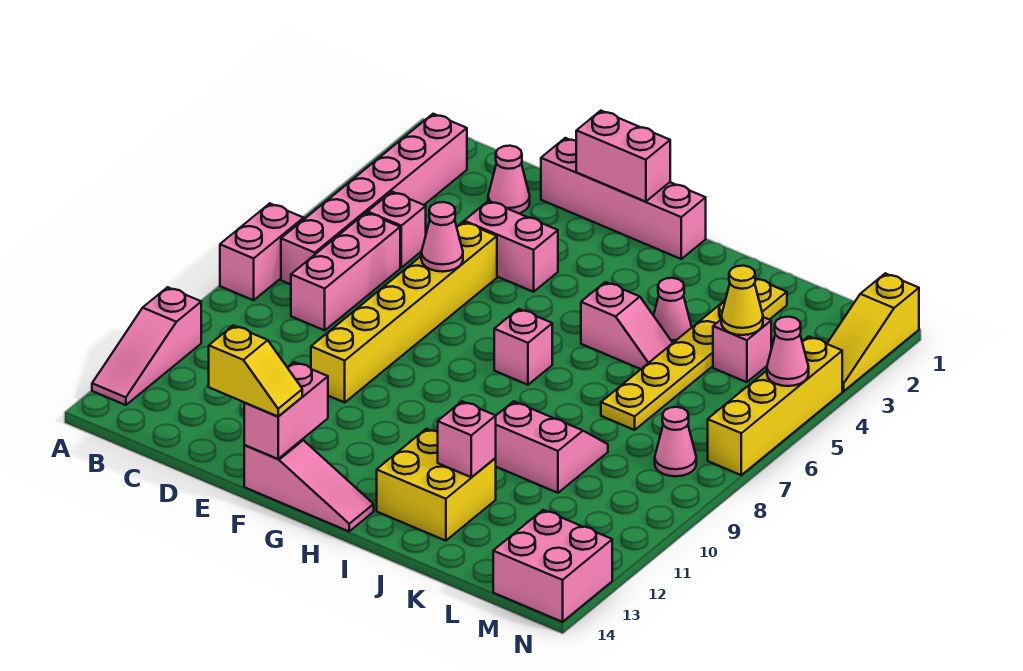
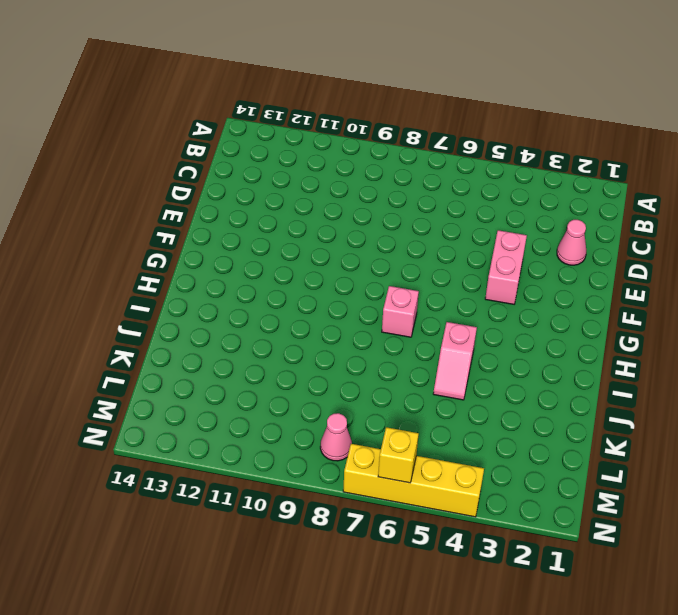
yellow brick N6 level 2 -> none
none -> pink brick A7:A8 level 1
none -> pink slope A11:A13 level 1 top 11
none -> pink brick B2:B7 level 1

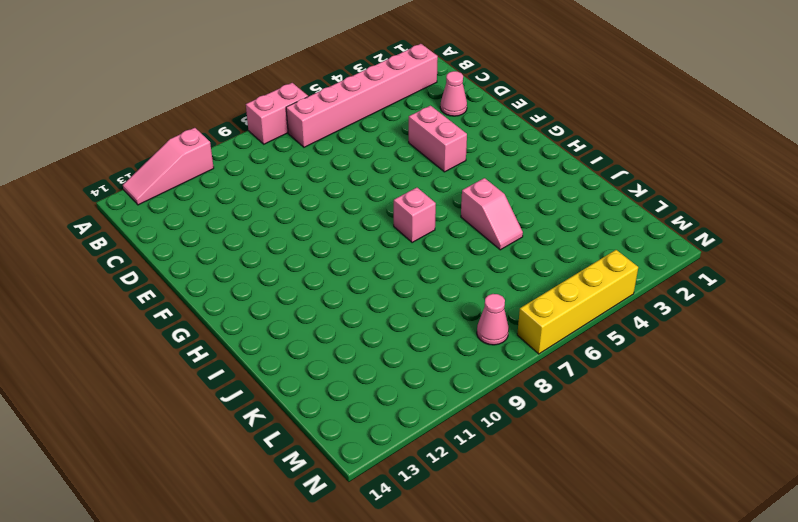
none -> pink brick C5 level 1
none -> pink brick C6:C8 level 1
none -> pink brick E1:H1 level 1

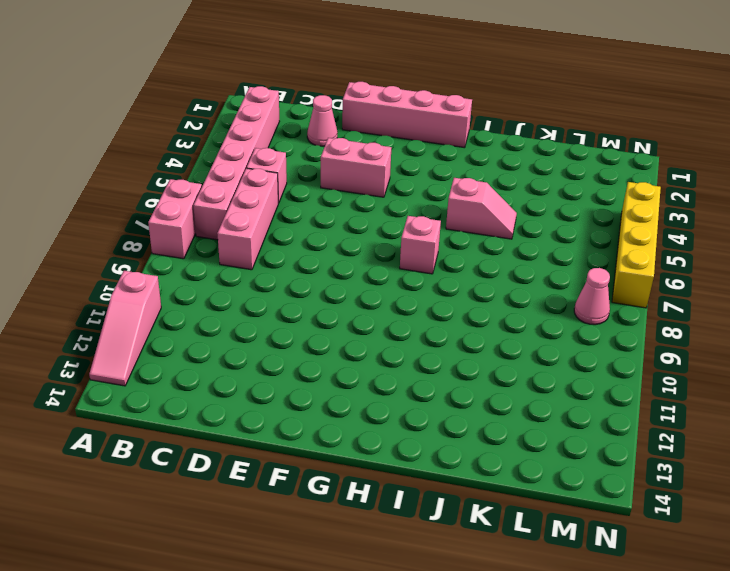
none -> yellow brick E5:E10 level 1
none -> pink slope F14:H14 level 1 top F
none -> yellow brick I12:J13 level 1

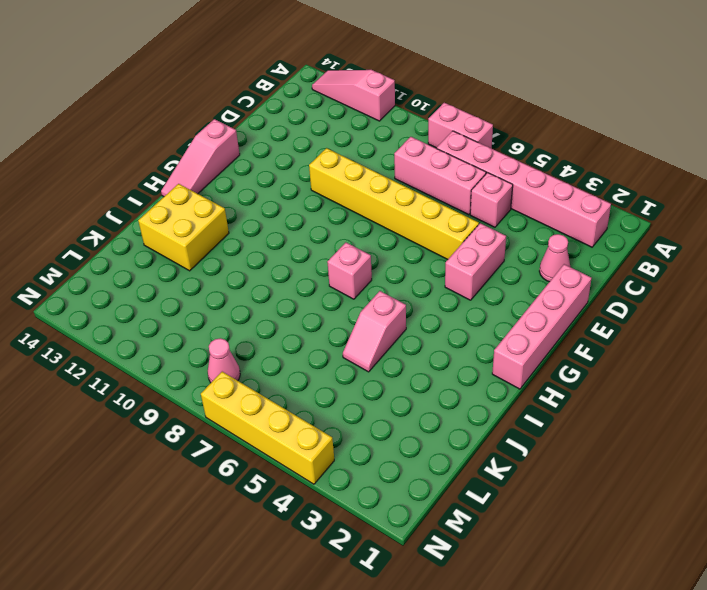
none -> pink cone J4 level 1
none -> pink slope J9:K10 level 1 top 10
none -> yellow plate K2:K7 level 1

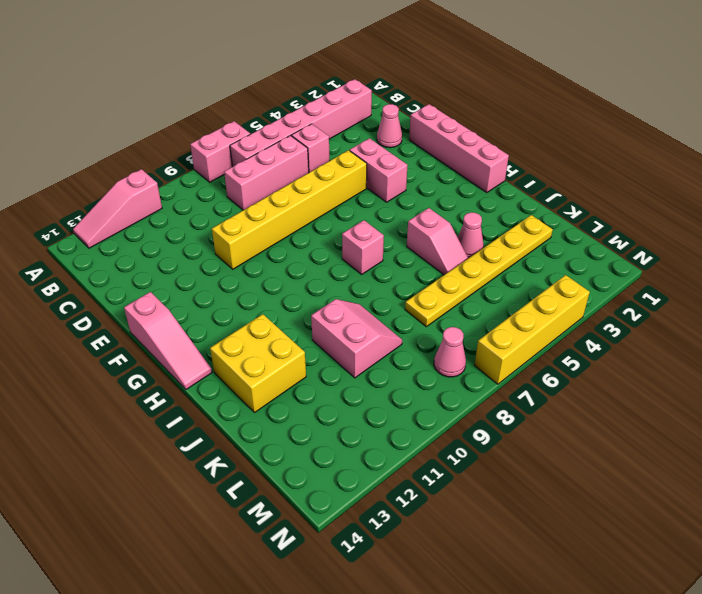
none -> pink brick L4 level 1
none -> pink brick M13:N14 level 1
none -> yellow slope N1:N3 level 1 top 1

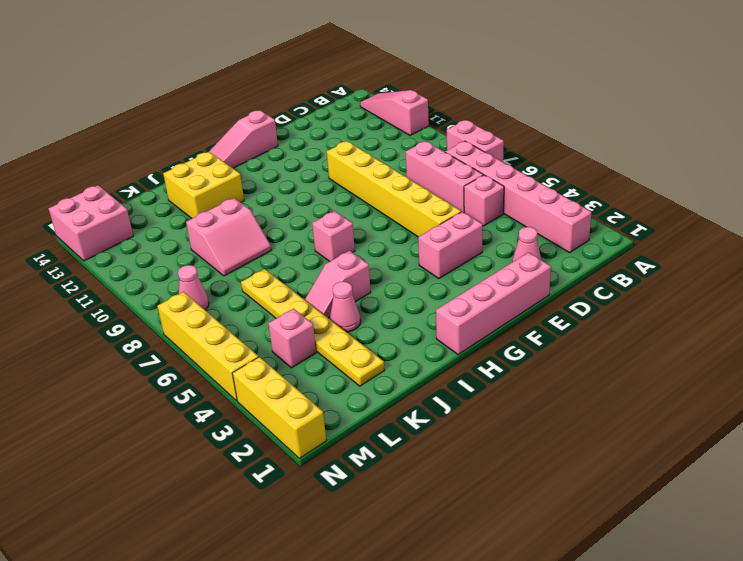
yellow brick N1:N3 level 1 -> yellow slope N1:N3 level 1 top 1
none -> pink cone E6 level 2
none -> pink brick F1:G1 level 2
none -> pink brick F13:F14 level 2

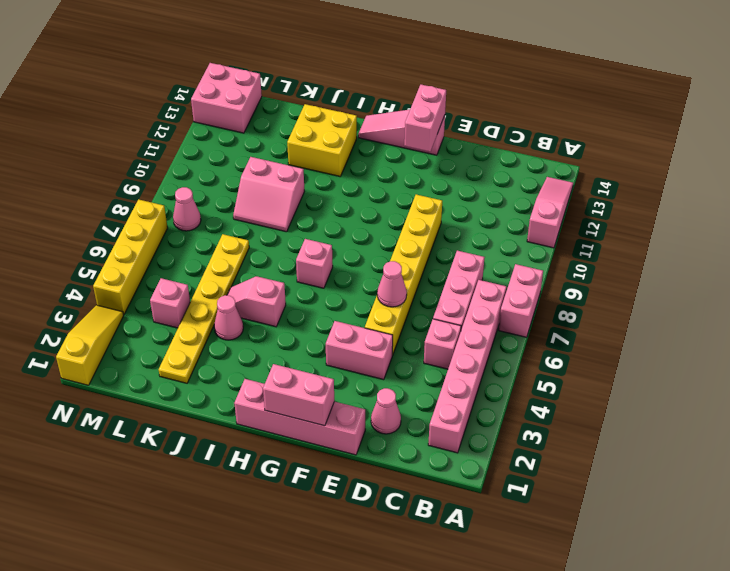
none -> pink brick J12 level 2
none -> yellow cone L4 level 2
none -> pink cone N5 level 2

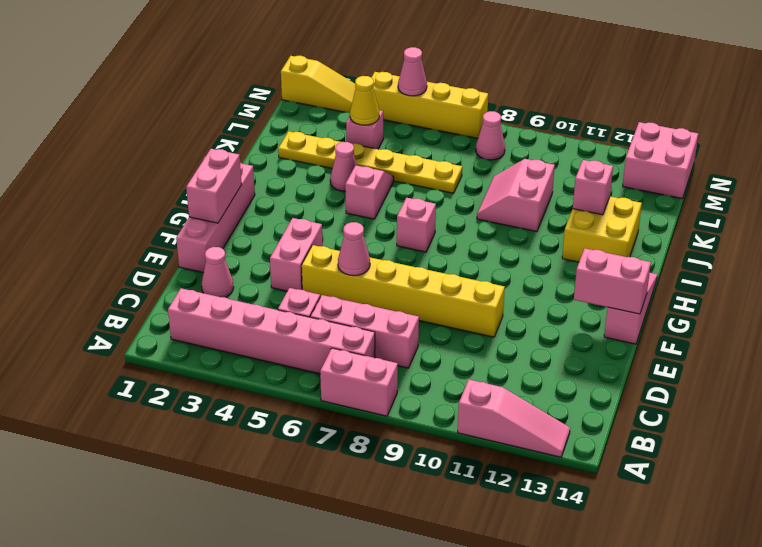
none -> yellow slope E14:F14 level 3 top E

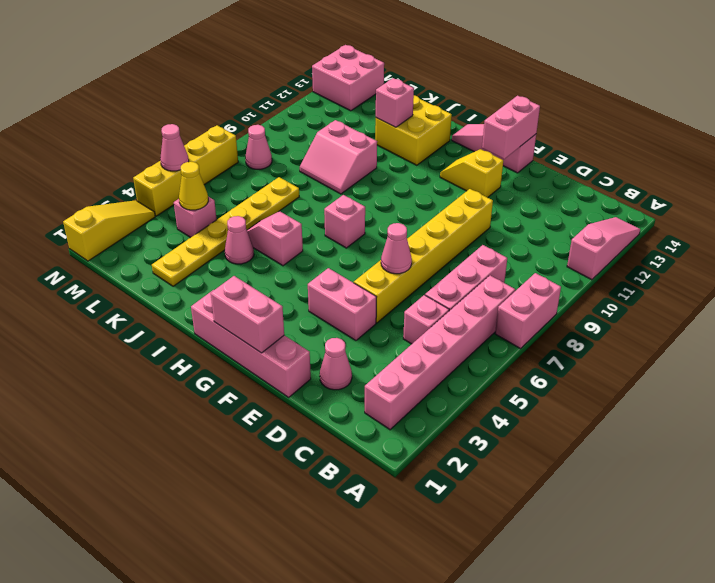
yellow slope F12:G12 level 1 top F -> yellow slope E14:F14 level 3 top E

